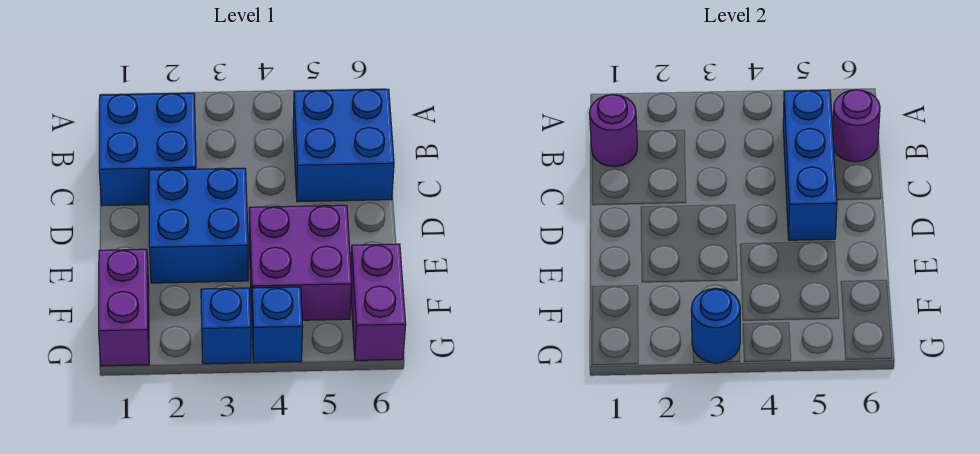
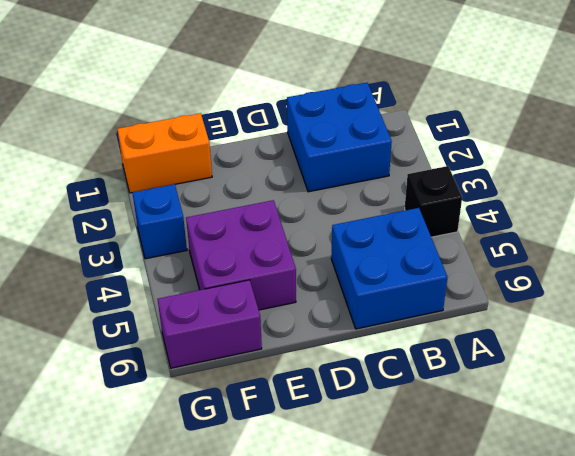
black brick A4 level 1 -> none
orange brick F1:G1 level 1 -> purple brick F1:G1 level 1
none -> blue brick D2:E3 level 1
none -> blue brick G4 level 1
none -> purple round brick B1 level 2

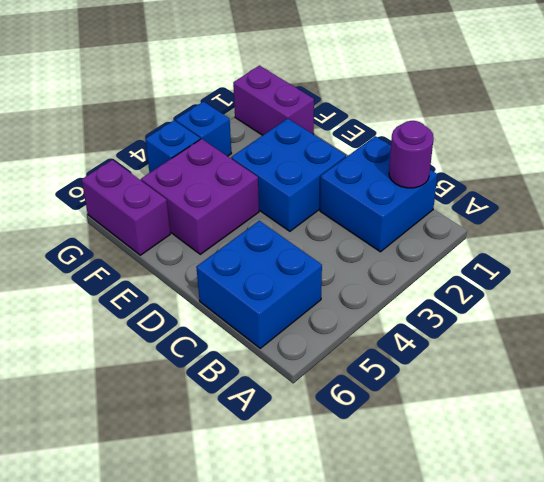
none -> blue brick B5:D5 level 2
none -> purple round brick B6 level 2
none -> blue round brick G3 level 2

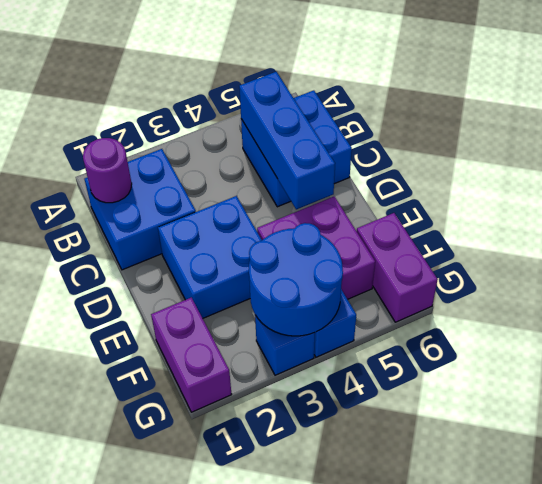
blue round brick F3:G4 level 2 -> blue round brick G3 level 2
none -> purple round brick B6 level 2

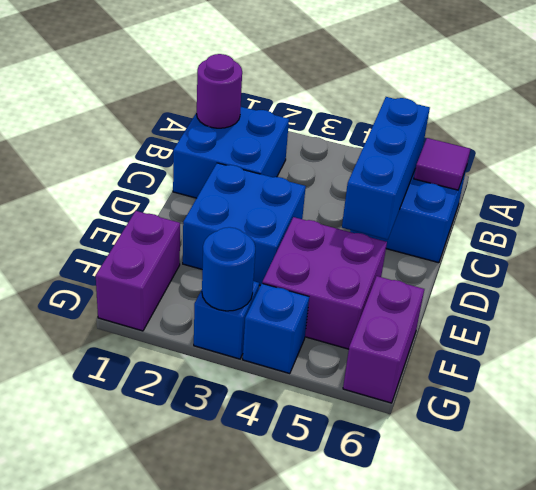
purple tile B6 level 2 -> purple round brick B6 level 2

